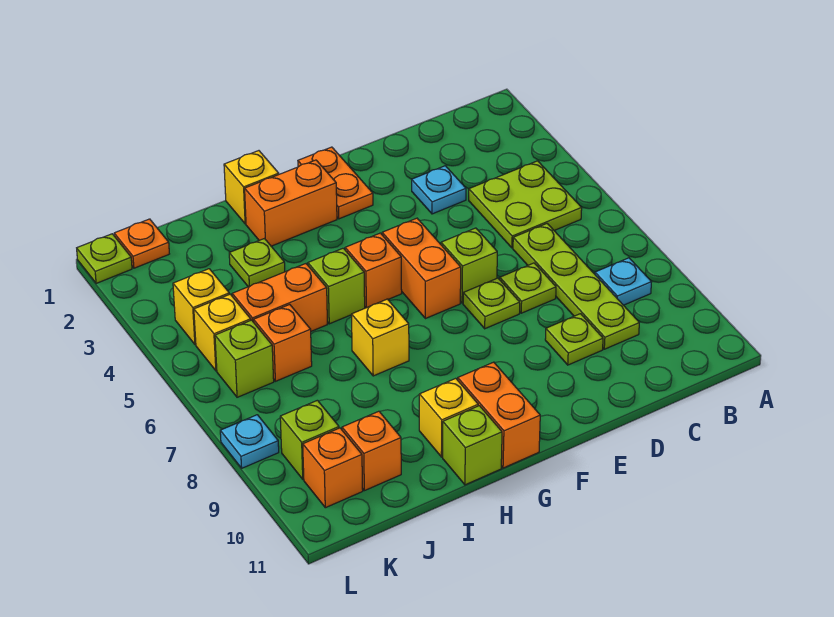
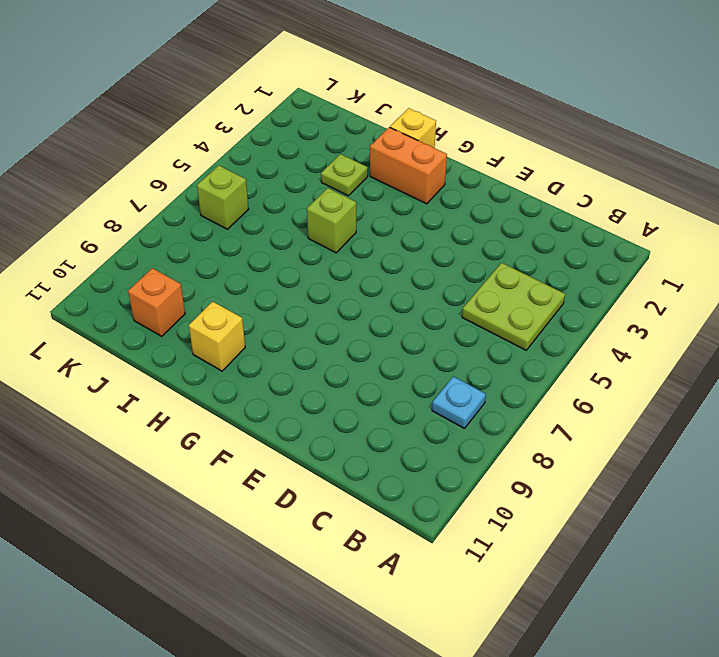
none -> lime plate C6:C9 level 1
none -> cyan plate D3 level 1
none -> lime plate D7 level 1
none -> lime plate D9 level 1

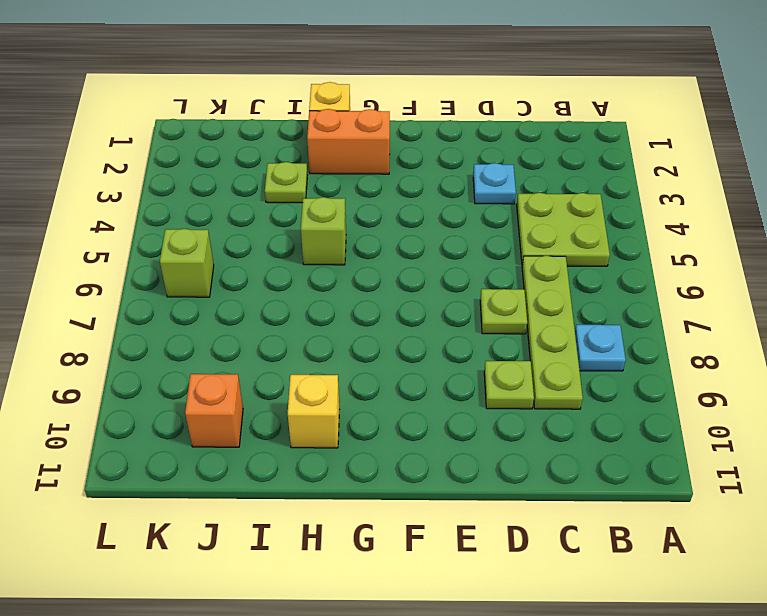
none -> lime brick E6 level 1
none -> lime plate E7 level 1
none -> orange plate F1:F2 level 1
none -> orange brick F5:F6 level 1

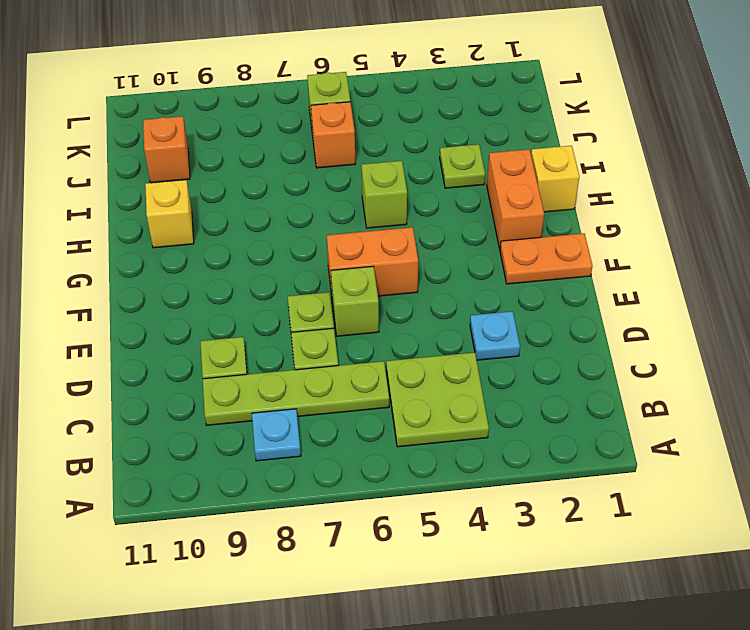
none -> orange brick G5 level 1
none -> orange brick G10:G11 level 1
none -> yellow brick H7 level 1
none -> lime brick H11 level 1

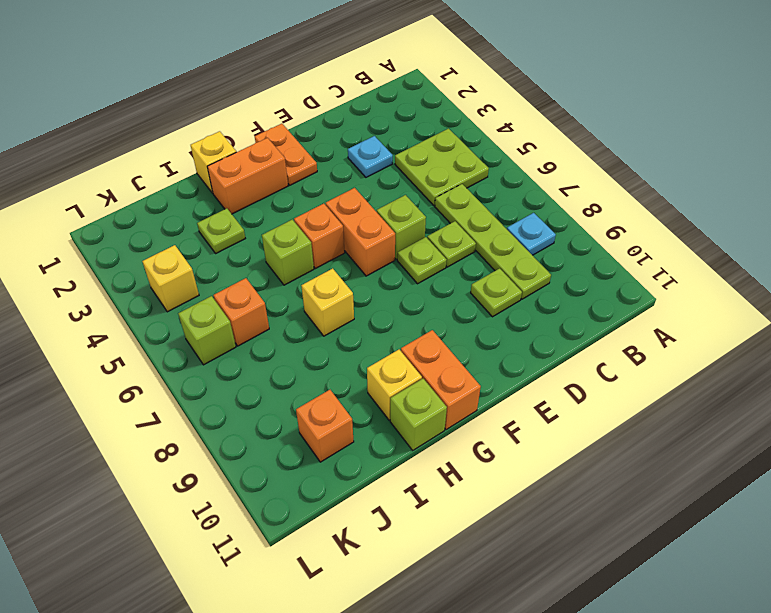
none -> orange brick I5:J5 level 1
none -> orange plate K1 level 1
none -> yellow brick K5 level 1
none -> lime brick K9 level 1

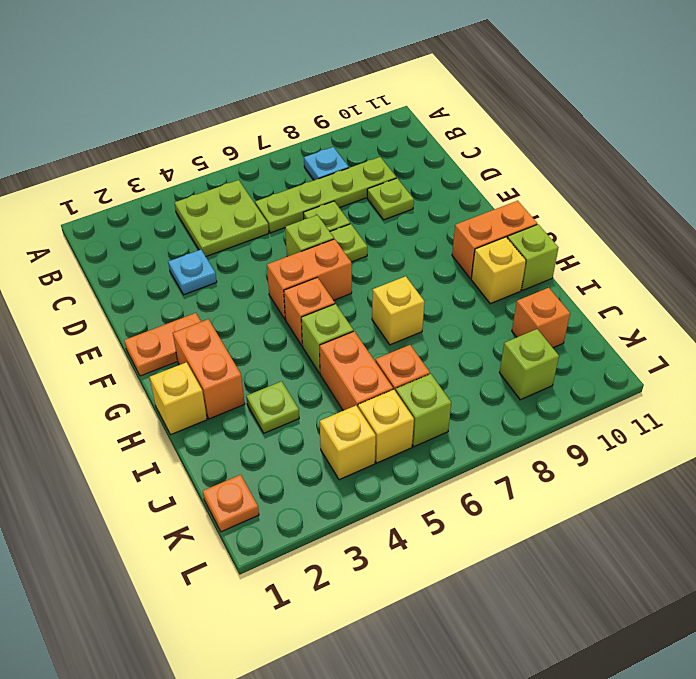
none -> orange brick K10 level 1
none -> lime plate L1 level 1
none -> cyan plate L8 level 1

